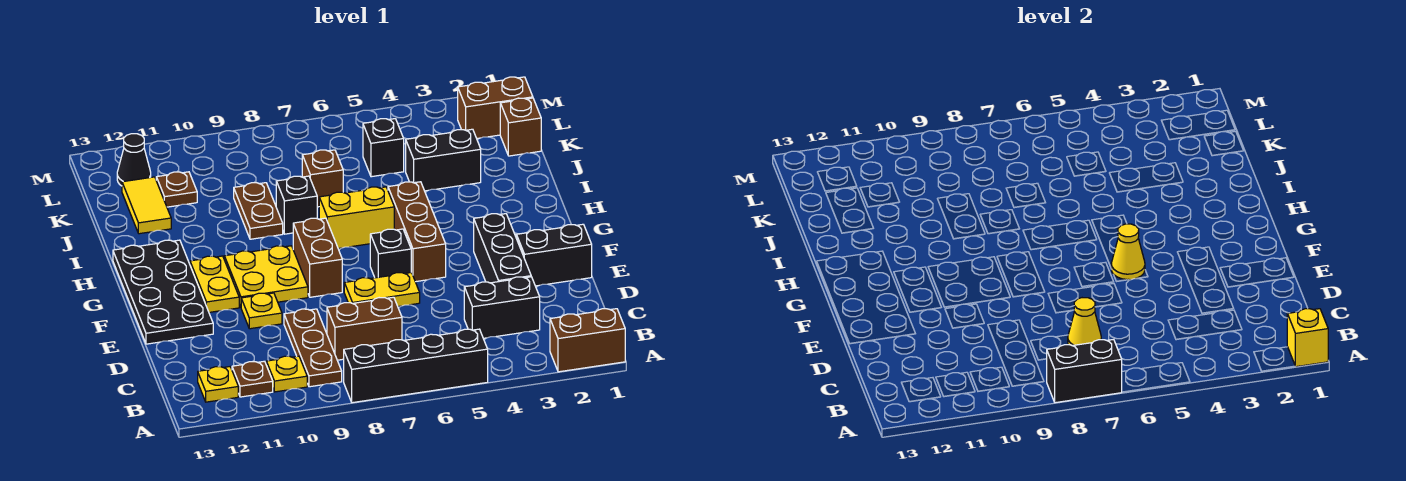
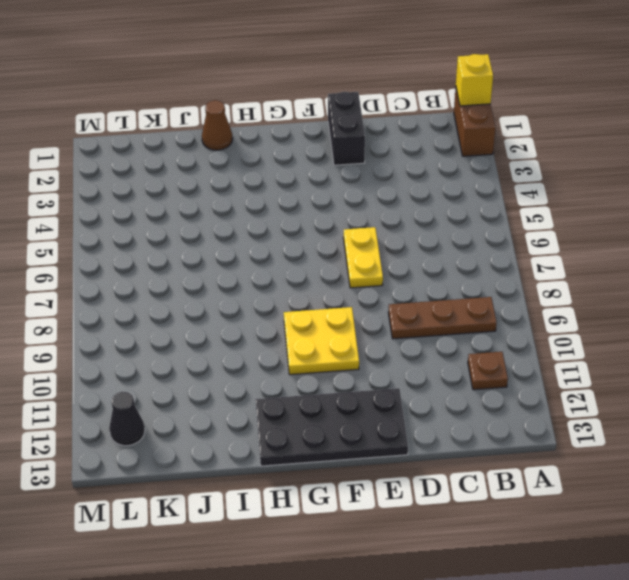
brown cone I1 level 1 -> none
none -> black brick A5:A8 level 1
none -> yellow plate B10 level 1
none -> yellow plate B12 level 1
none -> black brick C3:C4 level 1

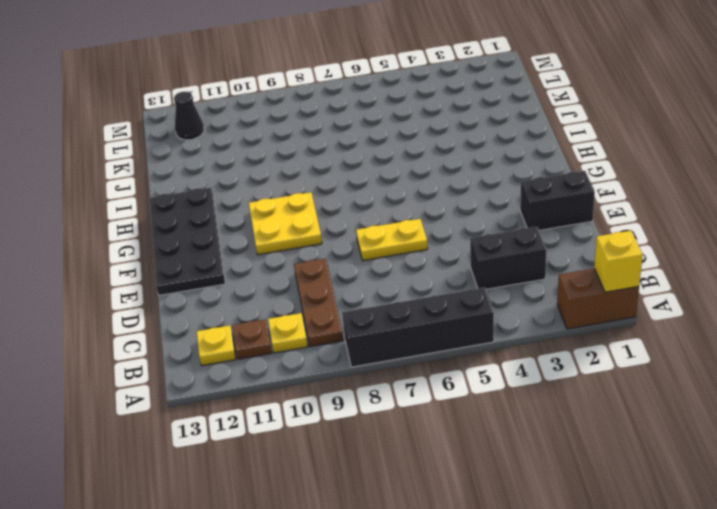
none -> brown brick C7:C8 level 1
none -> black brick D3:F3 level 1
none -> yellow plate E10 level 1
none -> brown brick F5:H5 level 1

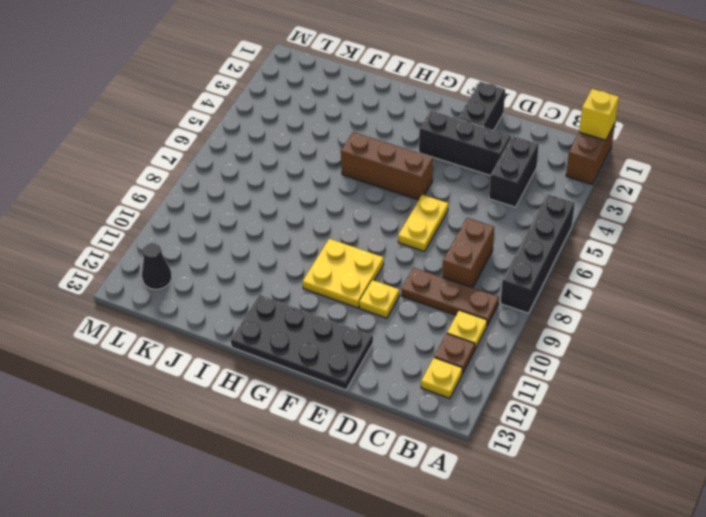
none -> black brick F6 level 1
none -> brown brick F8:G8 level 1
none -> yellow plate F11:G11 level 1
none -> yellow brick H6:H7 level 1

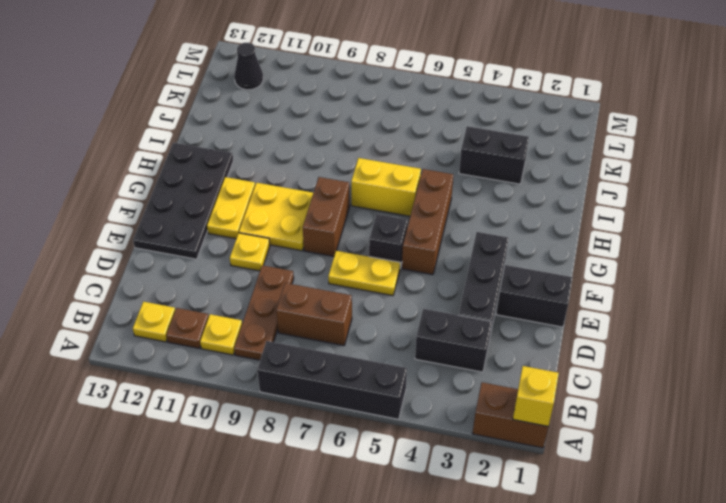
none -> black brick I8 level 1
none -> brown plate I9:J9 level 1
none -> brown brick J7 level 1
none -> yellow tile J12:K12 level 1

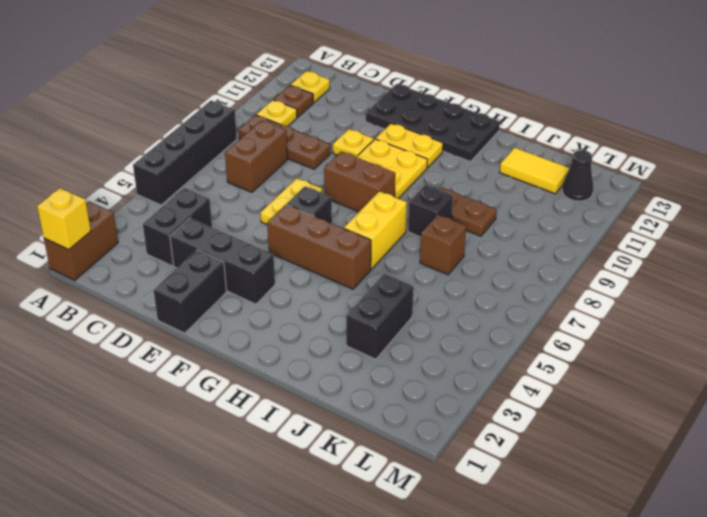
none -> brown brick K1 level 1
none -> black brick K5 level 1
none -> brown plate K11 level 1
none -> brown brick L1:L2 level 1

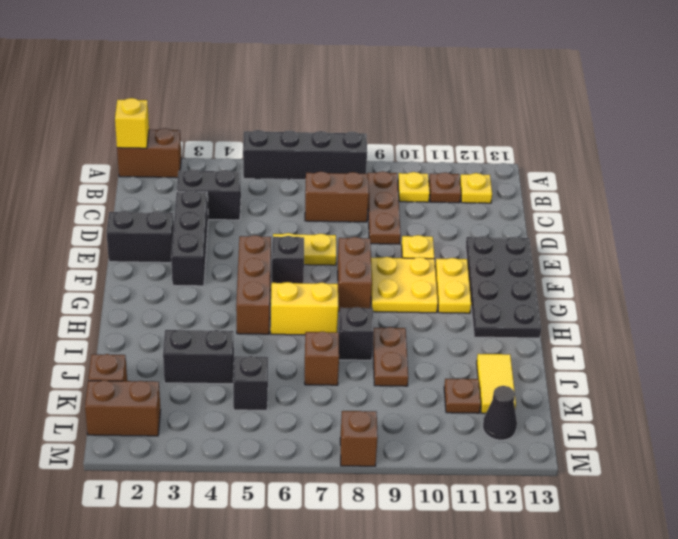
brown brick M8 level 1 -> none
none -> black brick A7:A8 level 2
none -> yellow cone C7 level 2
none -> yellow cone F5 level 2

